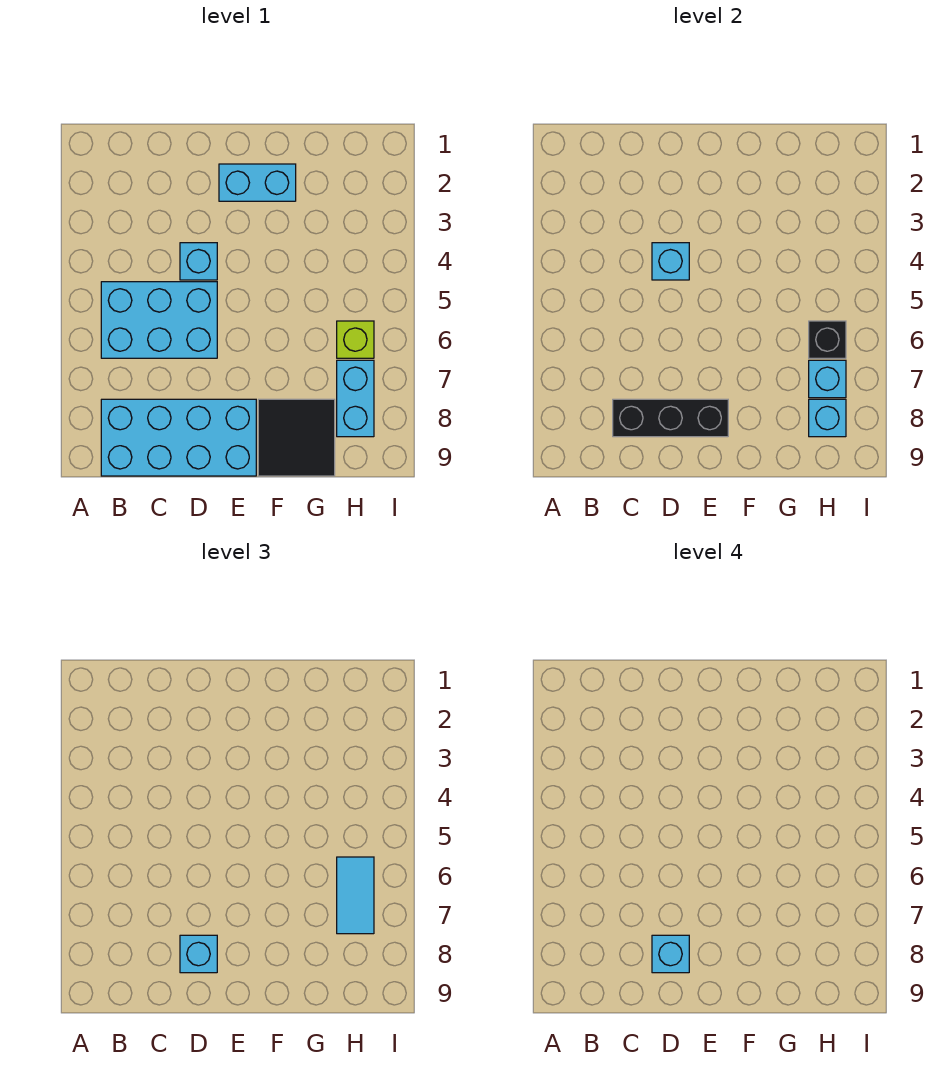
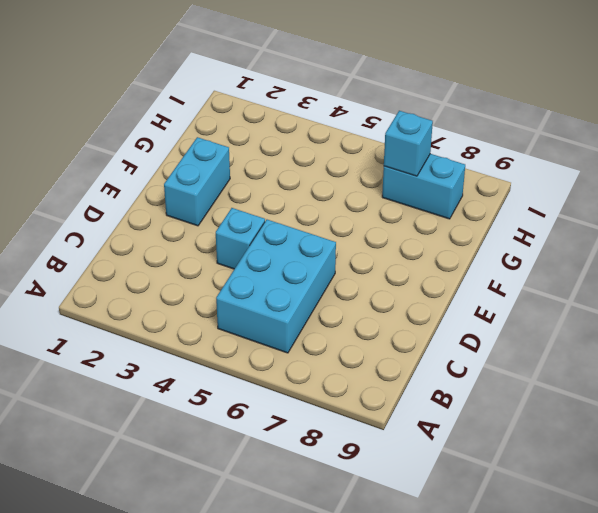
none -> cyan brick B8:E9 level 1
none -> black tile F8:G9 level 1
none -> lime brick H6 level 1

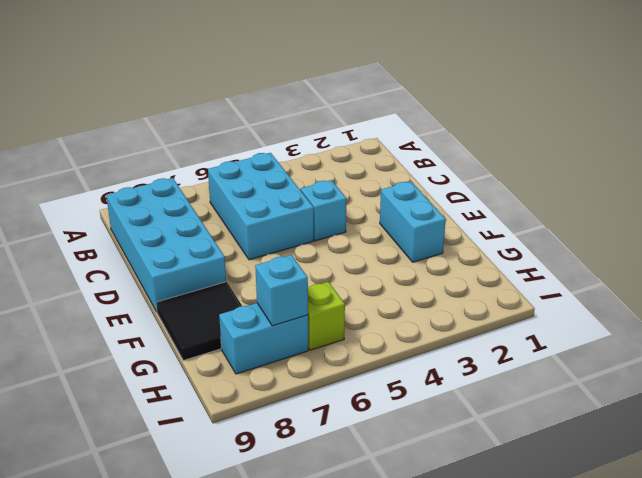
none -> black brick C8:E8 level 2
none -> cyan brick D4 level 2
none -> black brick H6 level 2

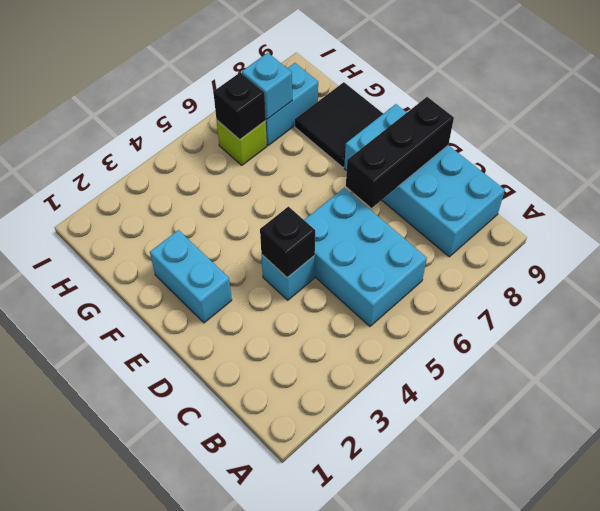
black brick D4 level 2 -> cyan brick D4 level 2
black brick D7:D9 level 2 -> black brick C8:E8 level 2
none -> cyan brick H8 level 2
none -> cyan brick D8 level 3
none -> cyan tile H6:H7 level 3

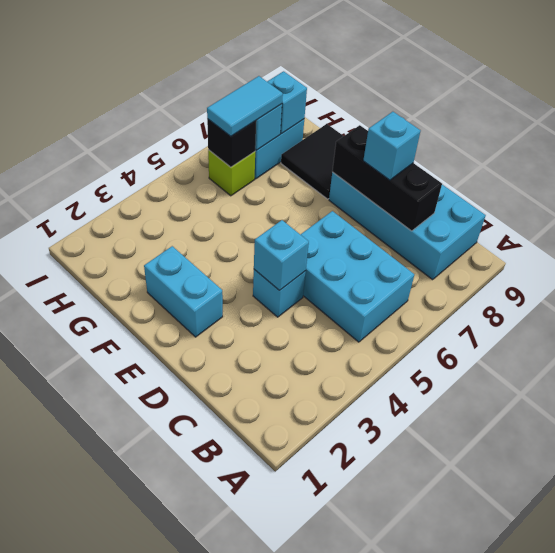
none -> cyan brick D8 level 4

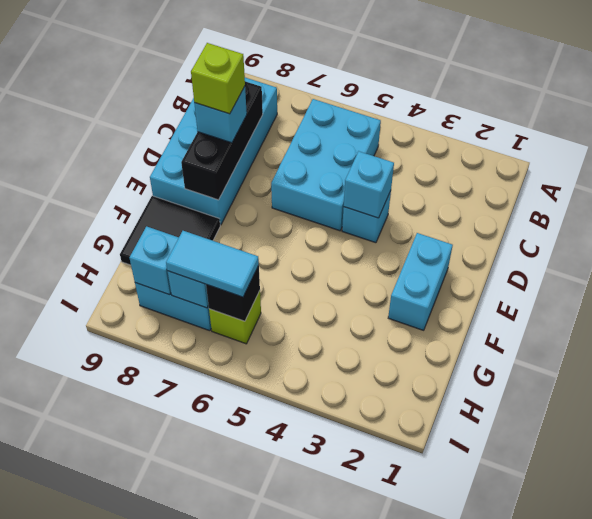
lime brick D8 level 4 -> cyan brick D8 level 4

